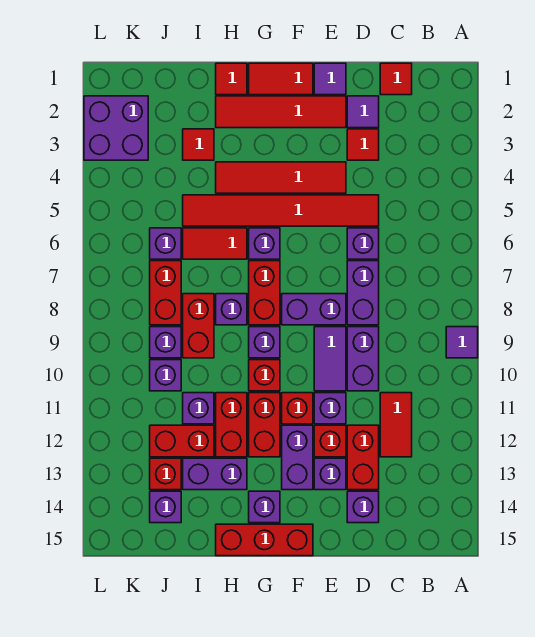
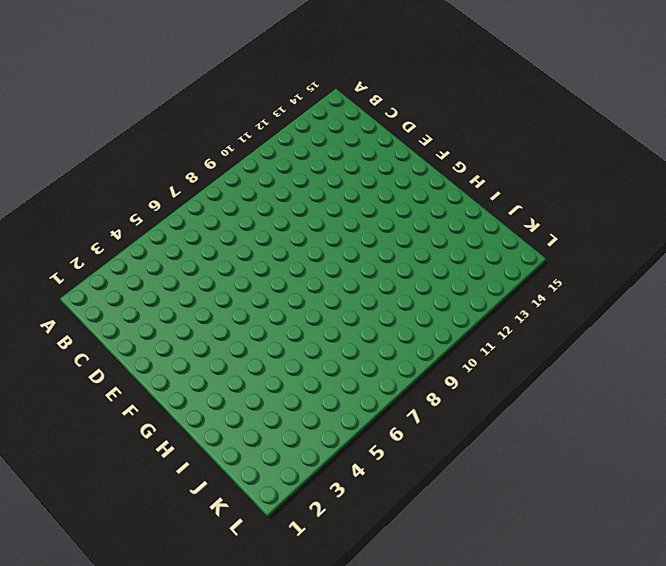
none -> purple tile A9 level 1
none -> red tile C1 level 1
none -> red tile C11:C12 level 1
none -> purple tile D2 level 1

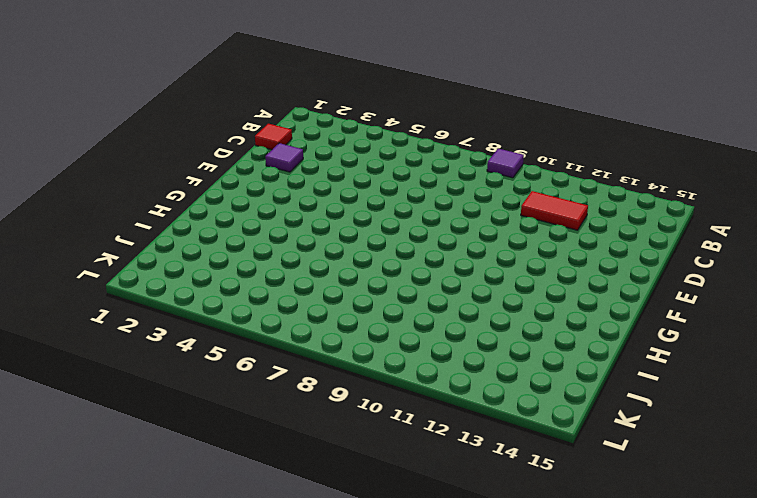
none -> red tile D3 level 1
none -> red tile D5:I5 level 1
none -> purple brick D6 level 1
none -> purple brick D7:D8 level 1

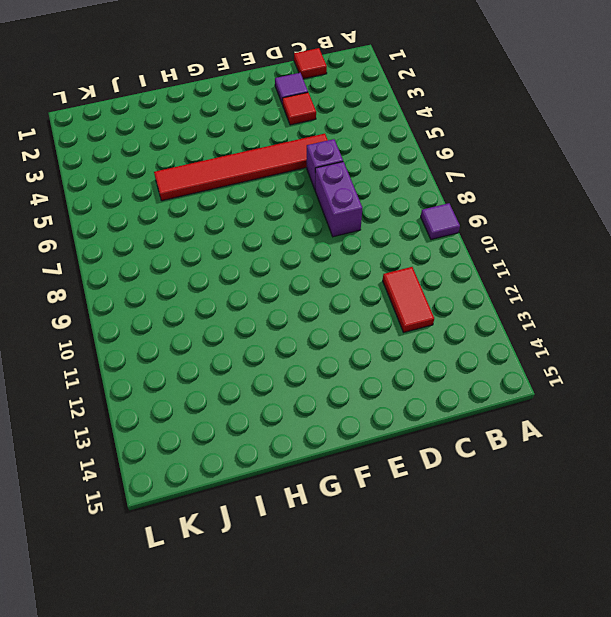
none -> purple brick D9:D10 level 1
none -> red brick D12:D13 level 1
none -> purple brick D14 level 1
none -> purple tile E1 level 1

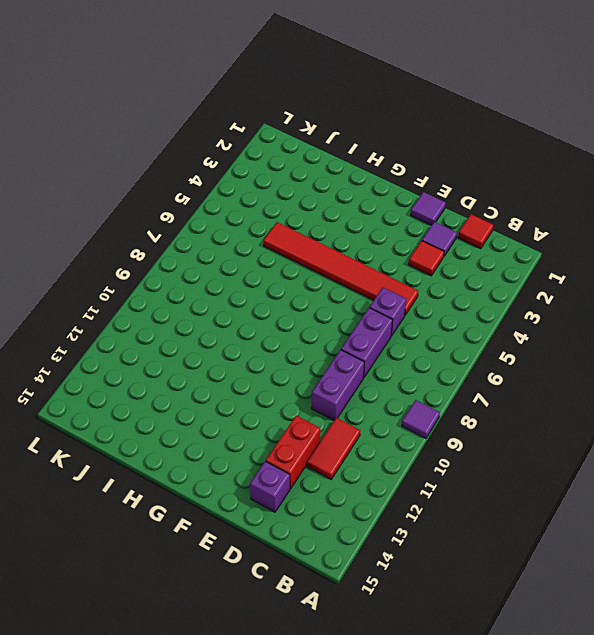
none -> red tile E2:H2 level 1
none -> red tile E4:H4 level 1
none -> purple brick E8:F8 level 1
none -> purple tile E9:E10 level 1

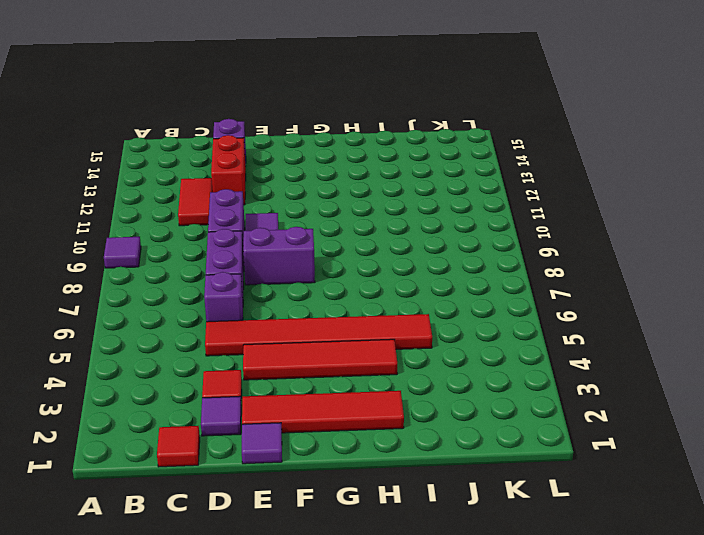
none -> purple brick E11 level 1
none -> red brick E12 level 1
none -> purple brick E13 level 1
none -> red tile F1:G1 level 1

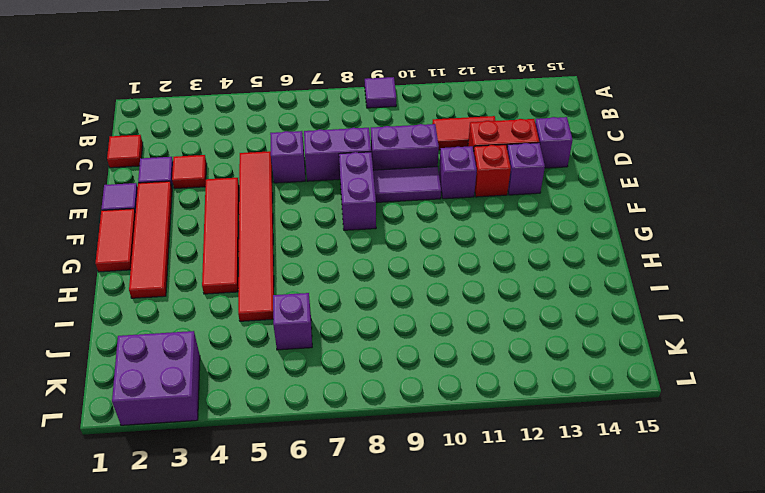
none -> red brick F11 level 1
none -> purple brick F12:F13 level 1
none -> red brick F15:H15 level 1
none -> purple brick G6 level 1

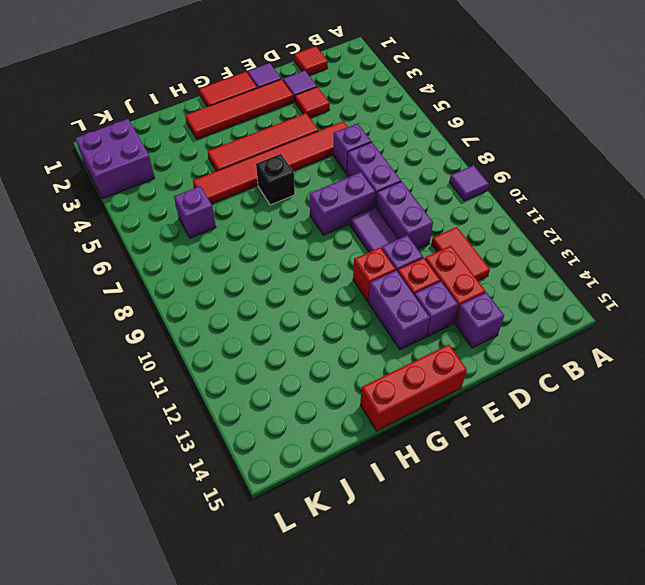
black brick G6 level 1 -> purple brick G6 level 1
none -> red brick G7:G8 level 1
none -> purple brick G9 level 1
none -> red brick G10 level 1
none -> red brick G11:G12 level 1

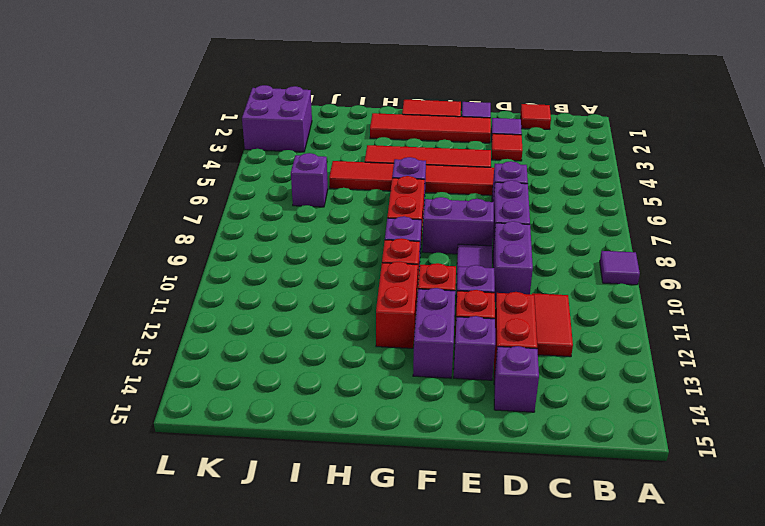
none -> red brick F15:H15 level 1
none -> purple brick G14 level 1
none -> red tile H1 level 1
none -> red tile H6:I6 level 1

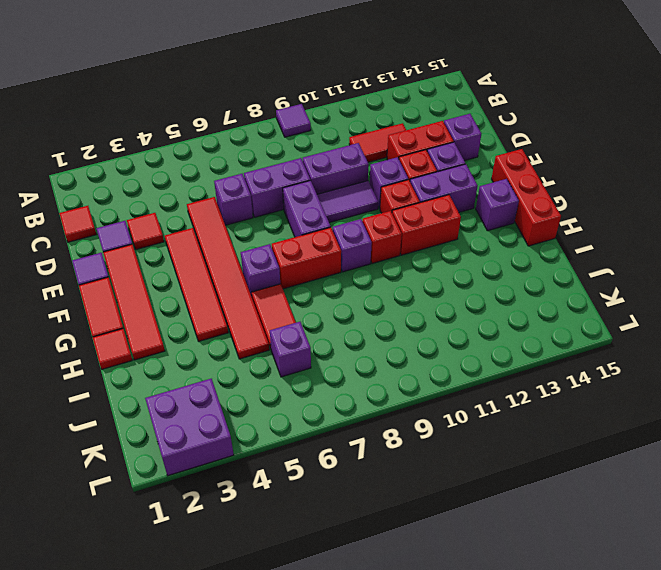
none -> purple brick H8 level 1
none -> red brick H11:H12 level 1
none -> purple brick H13:I13 level 1
none -> red tile I3 level 1

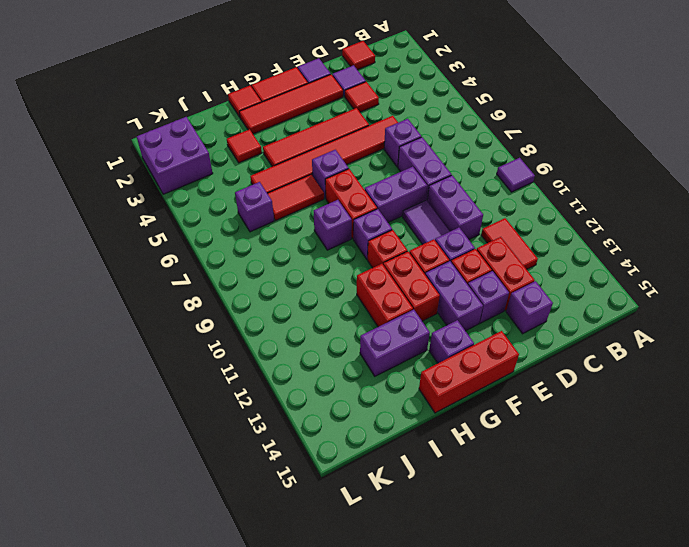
none -> red brick I8:I9 level 1
none -> purple brick I11 level 1
none -> red brick I12:J12 level 1
none -> red brick J7:J8 level 1

